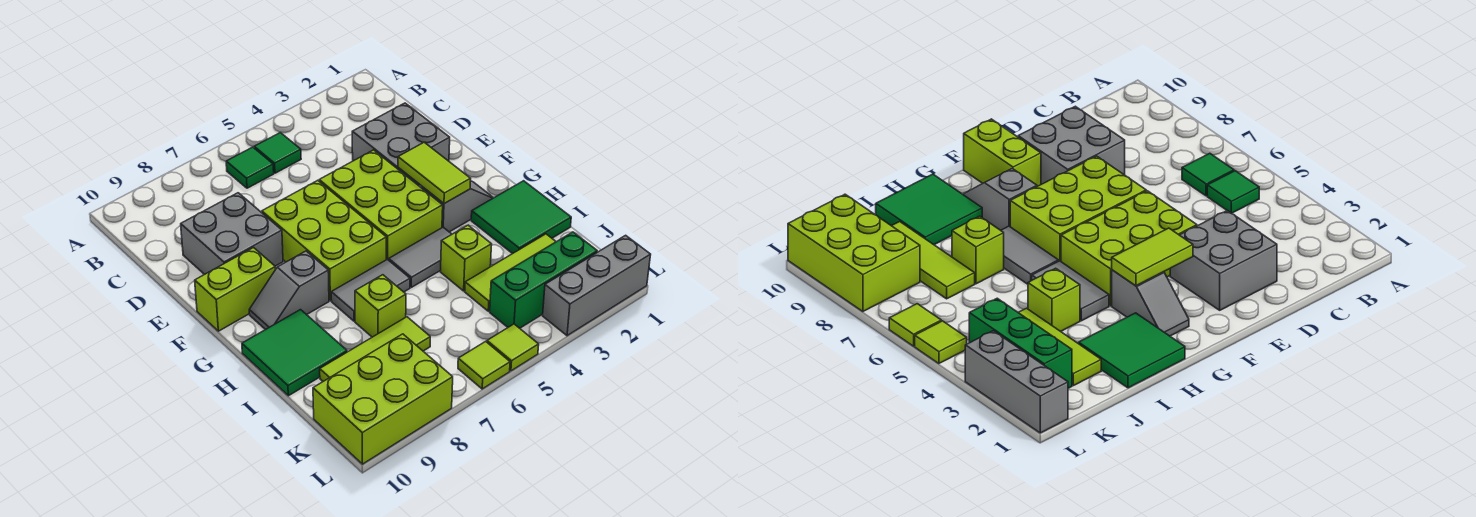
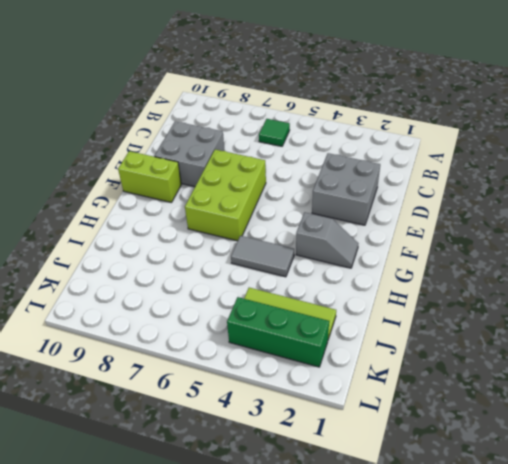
none -> green tile B5 level 1
none -> lime brick E4:G5 level 1
none -> grey slope G8:G9 level 1 top 8

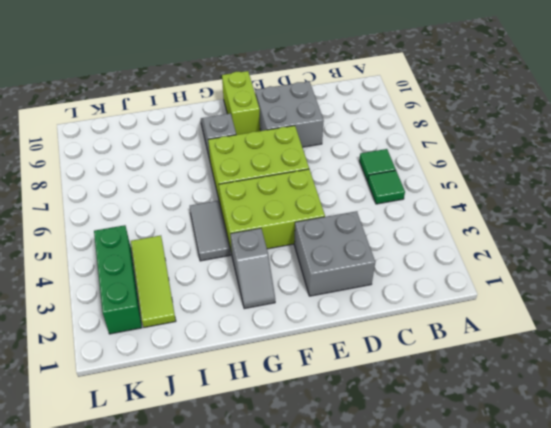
none -> green tile H1:I2 level 1
none -> grey tile H6:H7 level 1
none -> green tile H9:I10 level 1

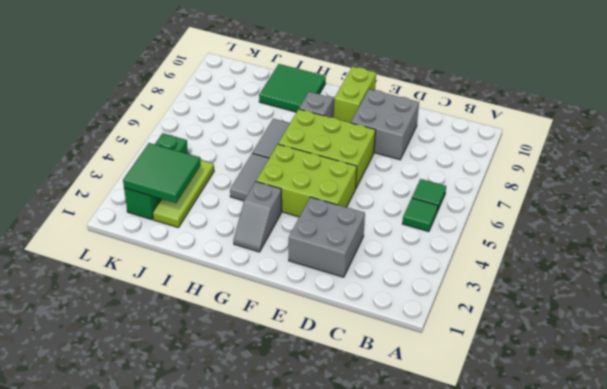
green tile J2:K3 level 2 -> green tile H1:I2 level 1
none -> lime brick I4 level 1
none -> lime brick I7 level 1
none -> lime tile J7:J9 level 1

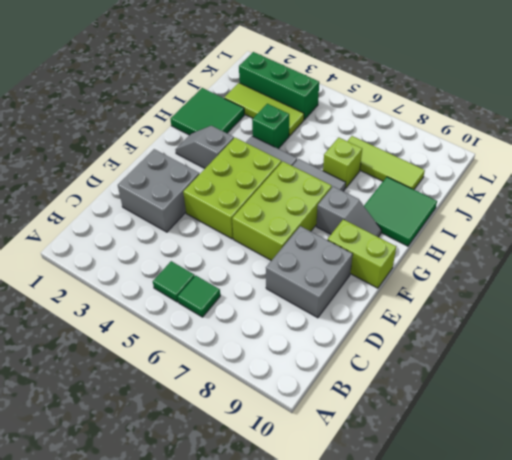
green brick I4 level 1 -> lime brick I4 level 1
none -> lime brick K8:L10 level 1
none -> grey brick L1:L3 level 1
none -> lime tile L5 level 1

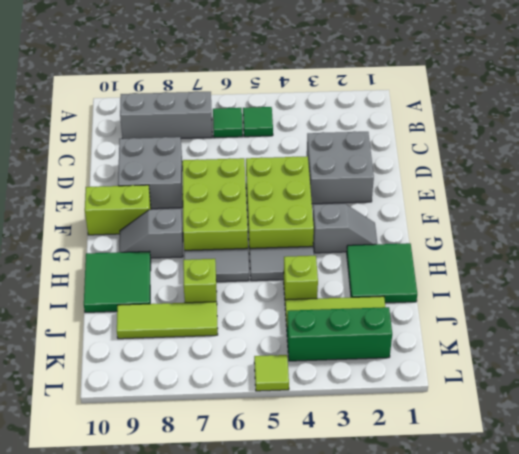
grey brick B7:B9 level 1 -> grey brick L1:L3 level 1
none -> lime brick K8:L10 level 1
none -> lime tile L6 level 1
none -> lime tile F3:G3 level 2

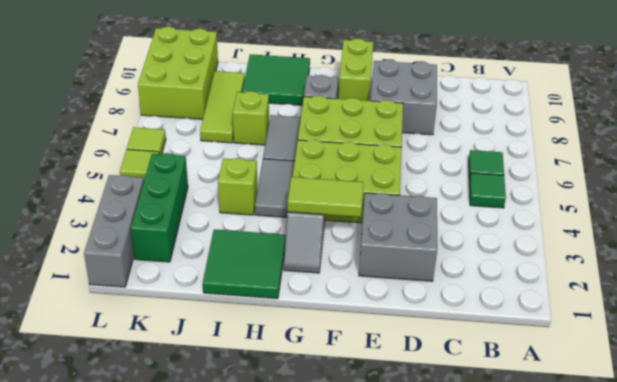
none -> lime tile J2:J4 level 1

